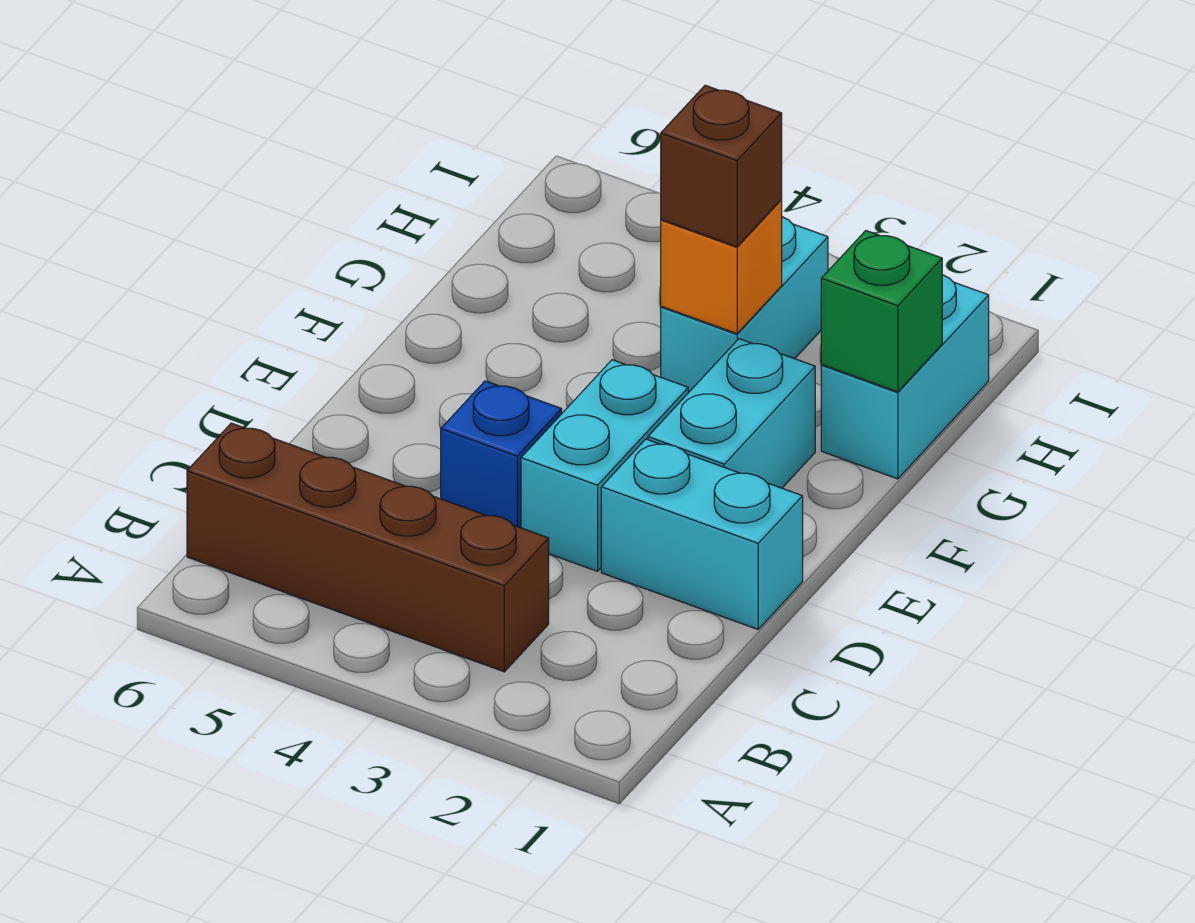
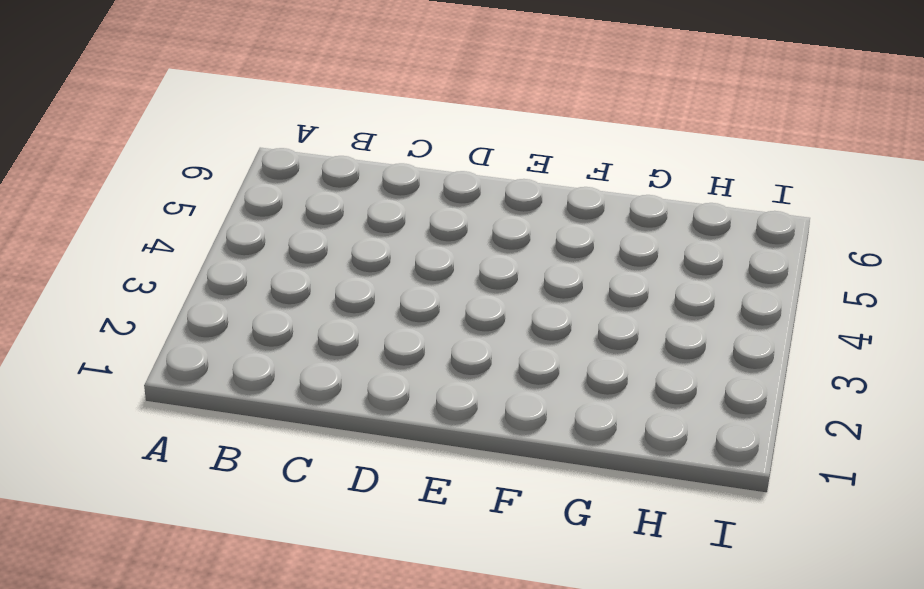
none -> brown brick B3:B6 level 1
none -> cyan brick D1:D2 level 1

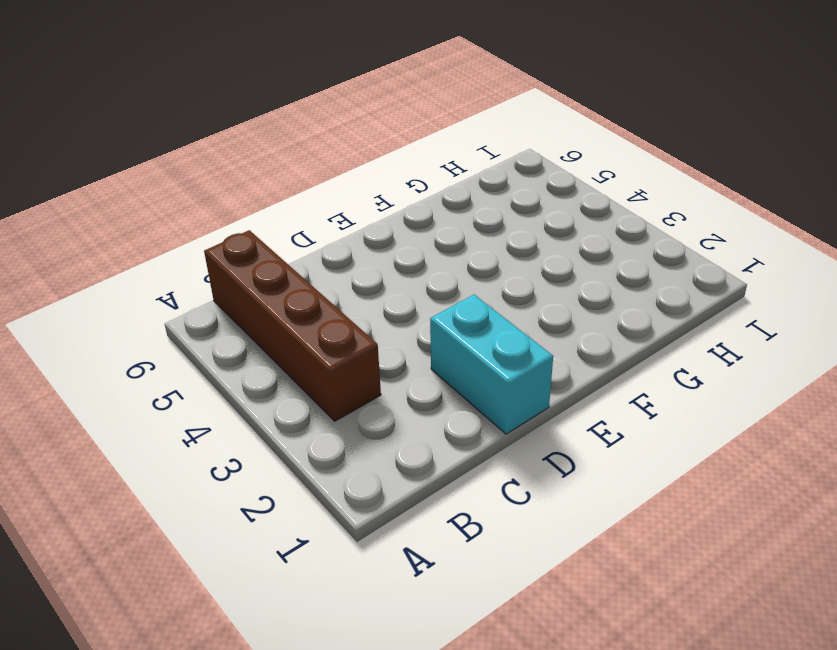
none -> cyan brick D3:E3 level 1
none -> blue brick D4 level 1

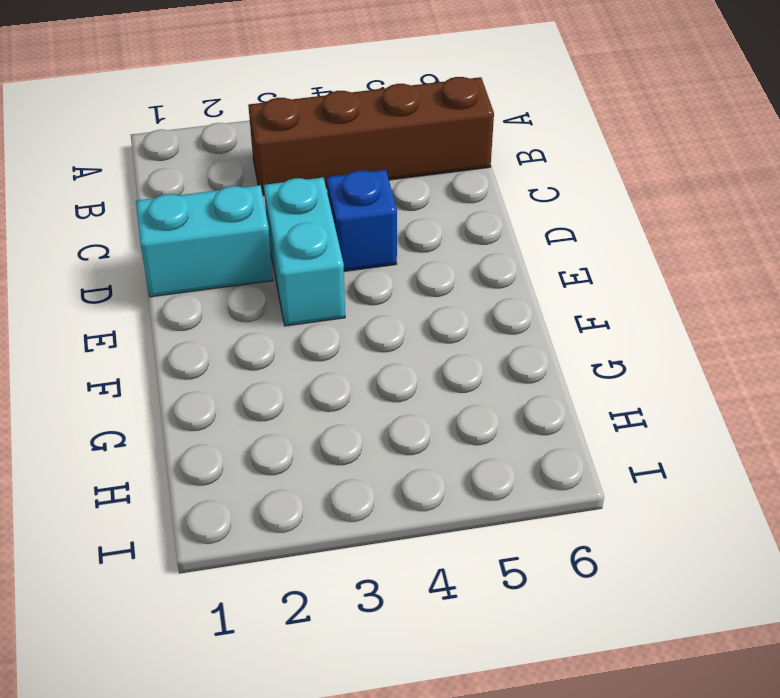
none -> cyan brick E2:F2 level 1
none -> cyan brick G1:H1 level 1

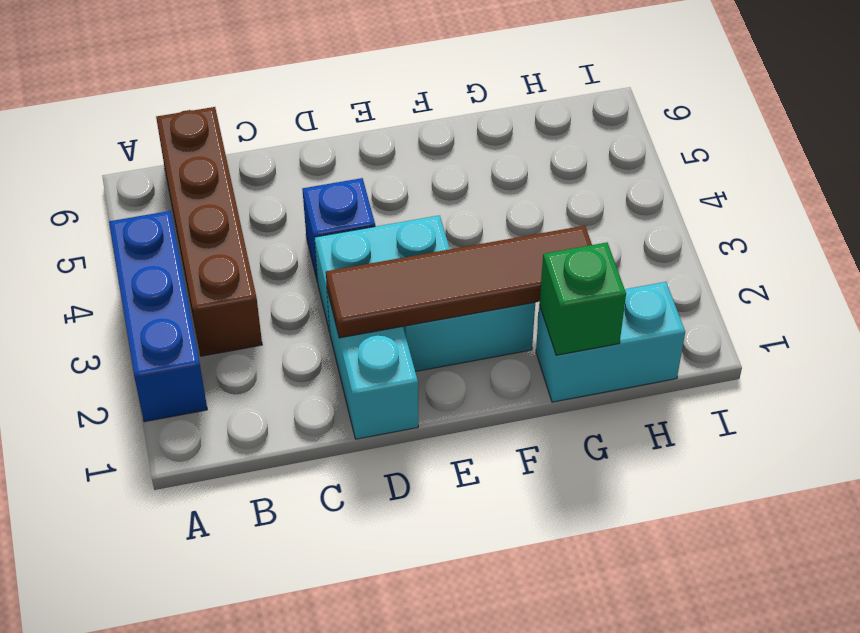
blue brick A2:A4 level 1 -> none
brown tile D2:G2 level 2 -> none
none -> cyan brick G3:H3 level 1
none -> orange brick G3 level 2

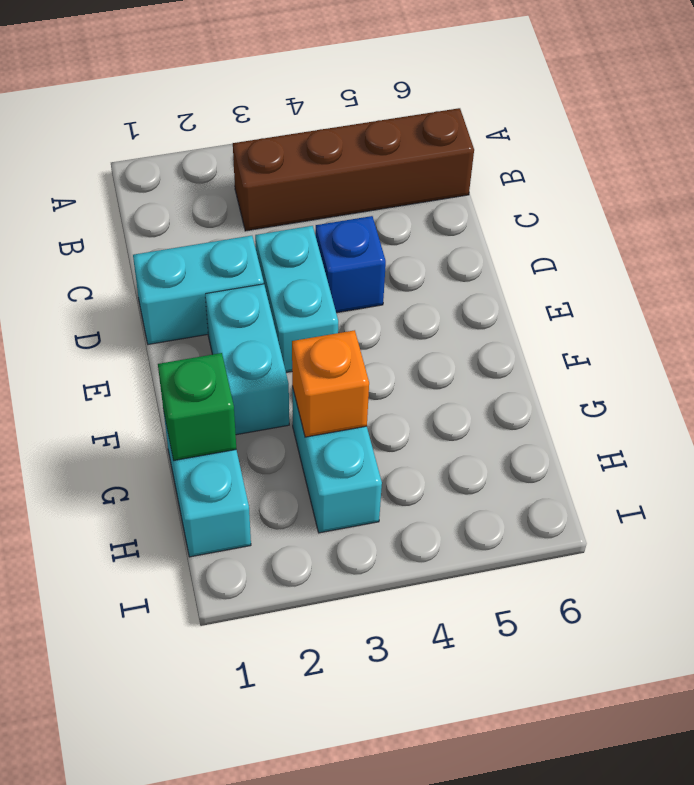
none -> brown brick G3 level 3

